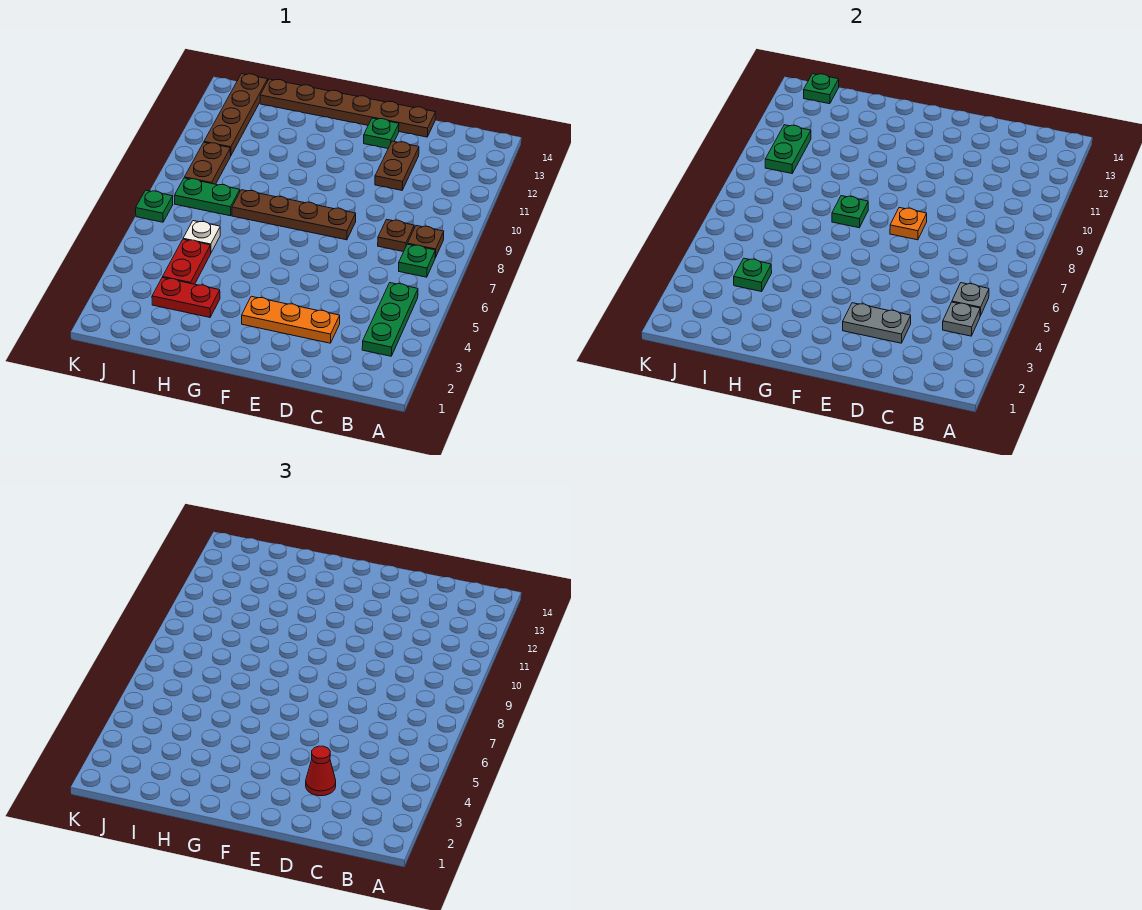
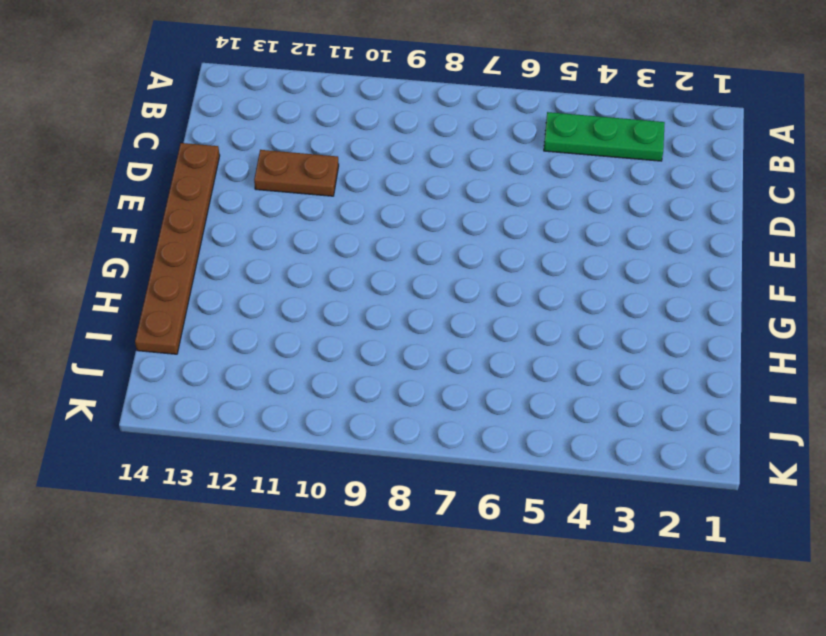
none -> green plate B7 level 1
none -> brown plate B8 level 1
none -> brown plate C8 level 1

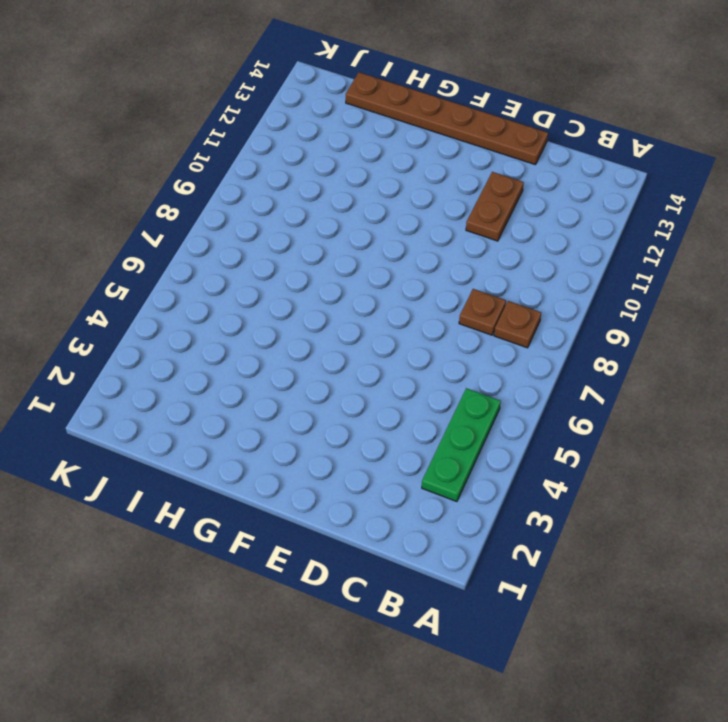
none -> green plate B7 level 1
none -> orange plate D3:F3 level 1
none -> brown plate E8:H8 level 1

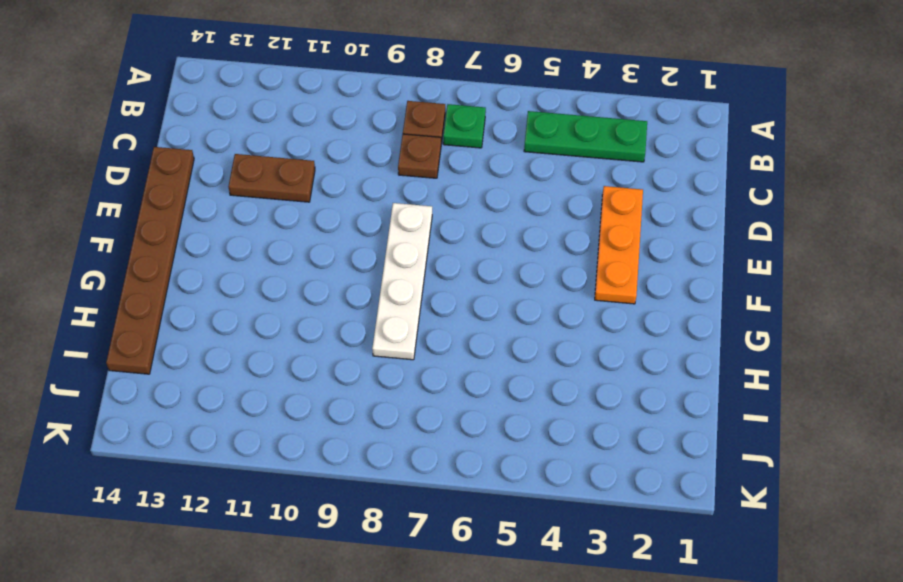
white plate E8:H8 level 1 -> brown plate E8:H8 level 1
none -> green plate E13 level 1
none -> red plate H3:I3 level 1
none -> red plate I4:I5 level 1

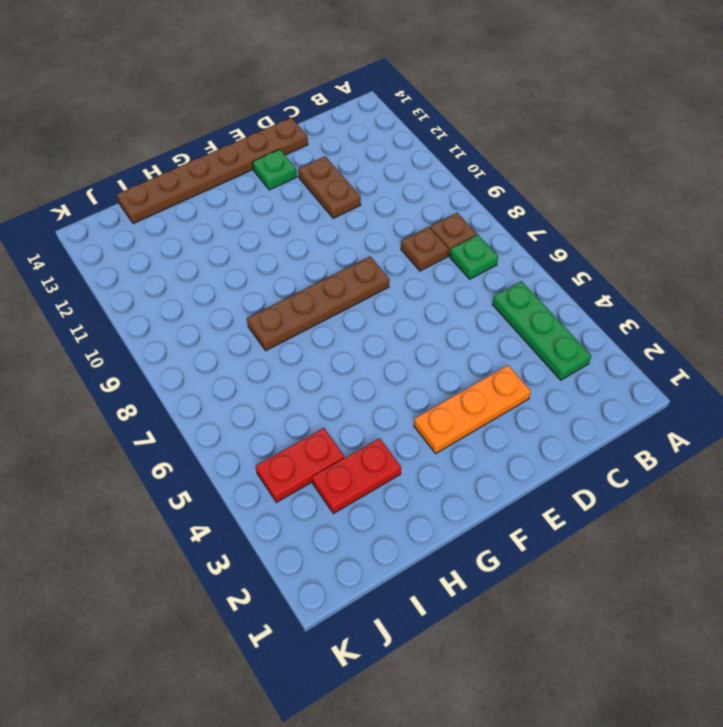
red plate I4:J4 level 1 -> red plate I4:I5 level 1
none -> white plate I6 level 1
none -> green plate I8:J8 level 1
none -> brown plate J9:J10 level 1

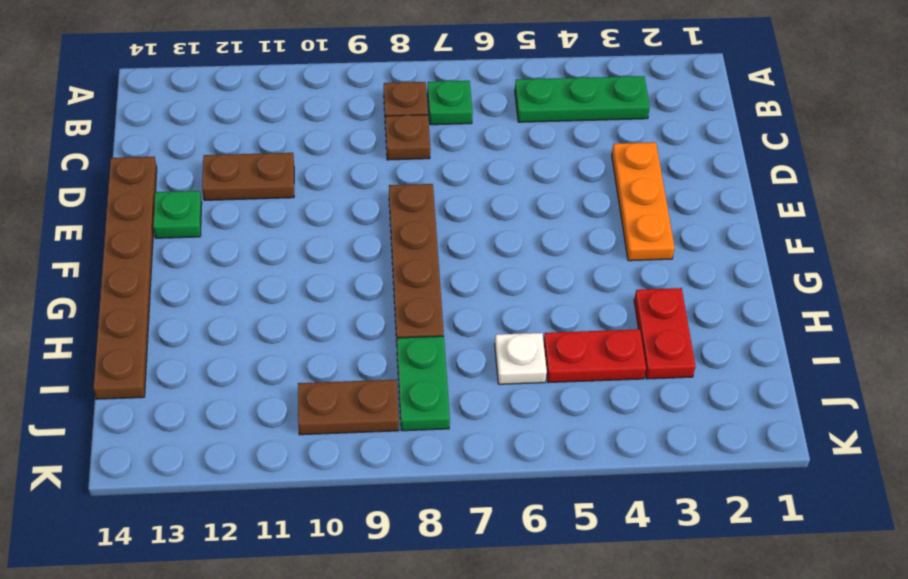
none -> brown plate J11:J14 level 1
none -> green plate K7 level 1
none -> grey plate B4 level 2

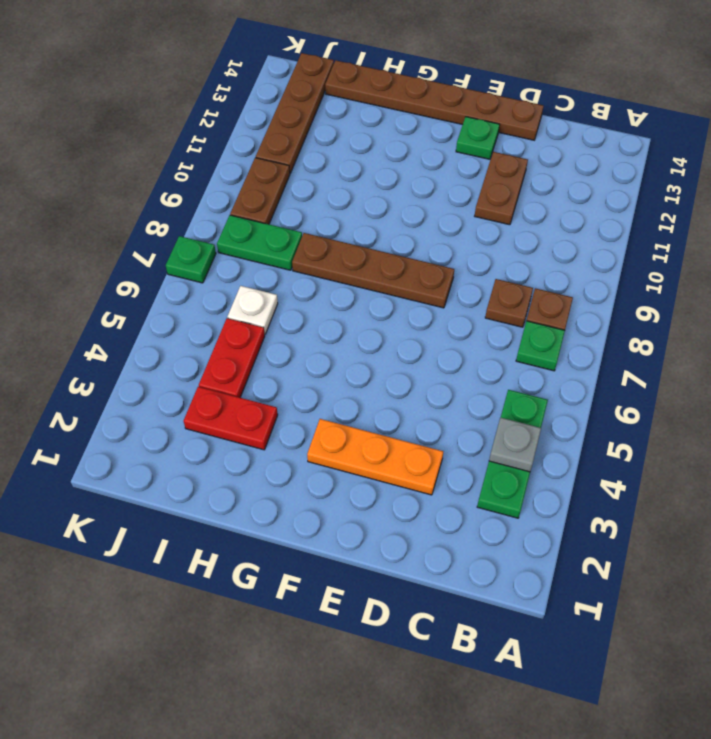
none -> grey plate B5 level 2
none -> grey plate D3:E3 level 2
none -> orange plate E8 level 2

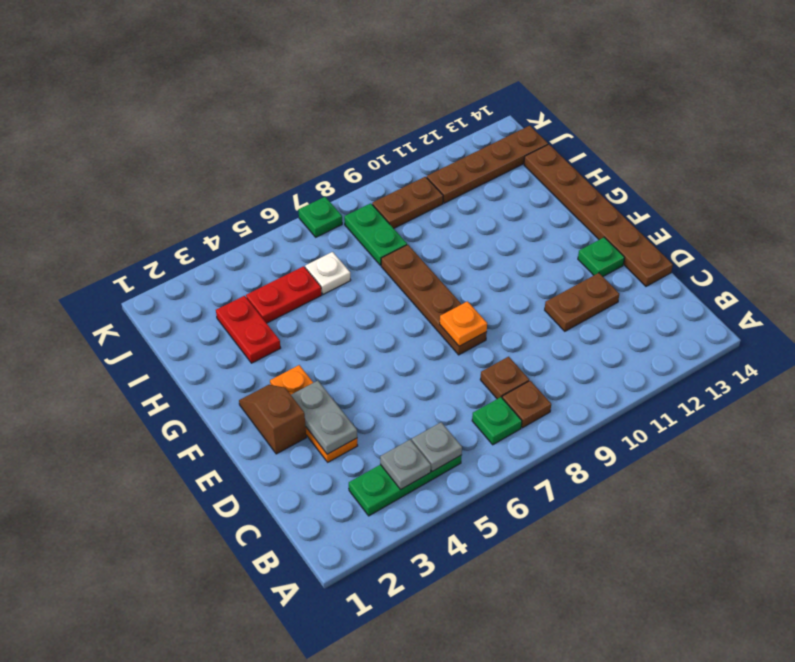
brown slope E2:F2 level 1 top E -> none
none -> green plate G8 level 2
none -> green plate I4 level 2
none -> green plate J10:J11 level 2

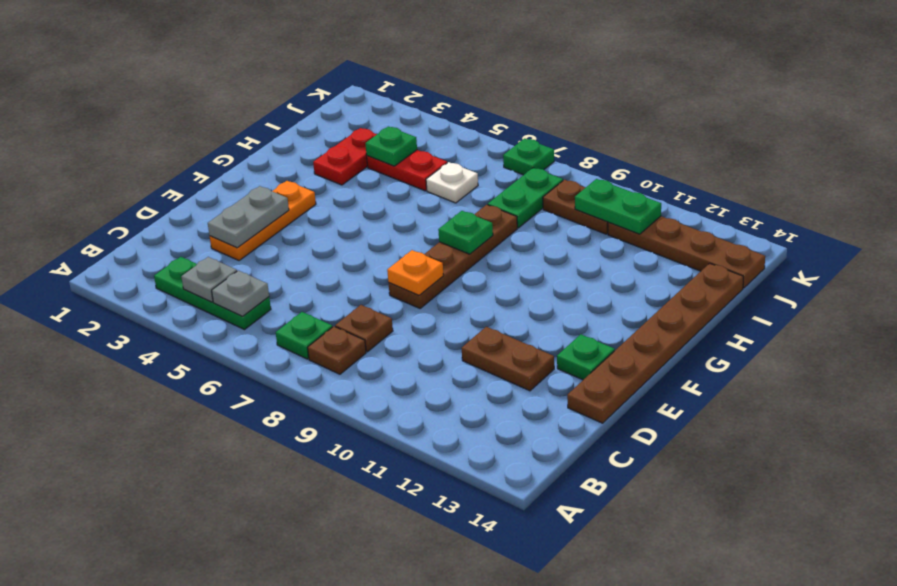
none -> green plate J14 level 2
none -> red cone D3 level 3

